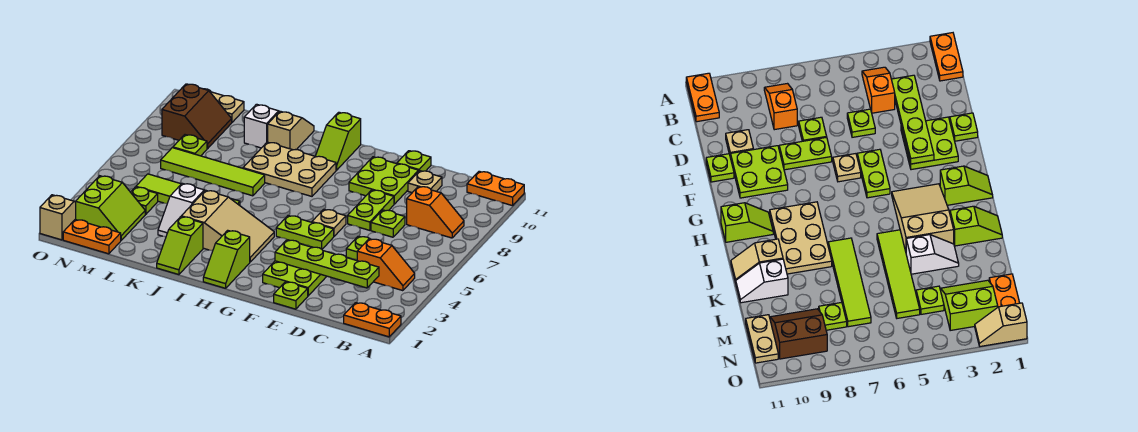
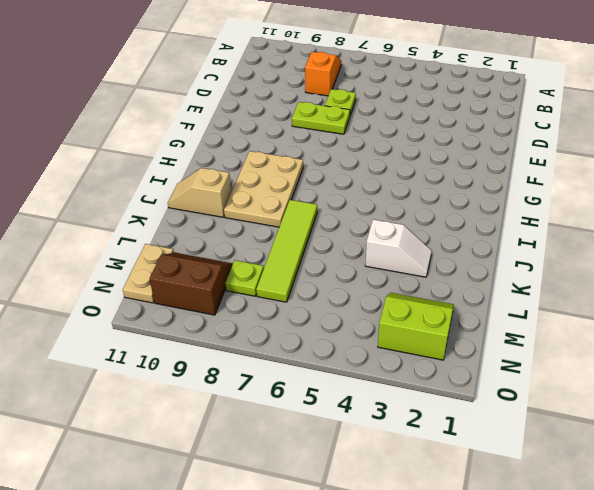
none -> orange plate A1:B1 level 1
none -> orange plate A11:B11 level 1
none -> orange slope B4:C4 level 1 top C
none -> lime plate D5 level 1

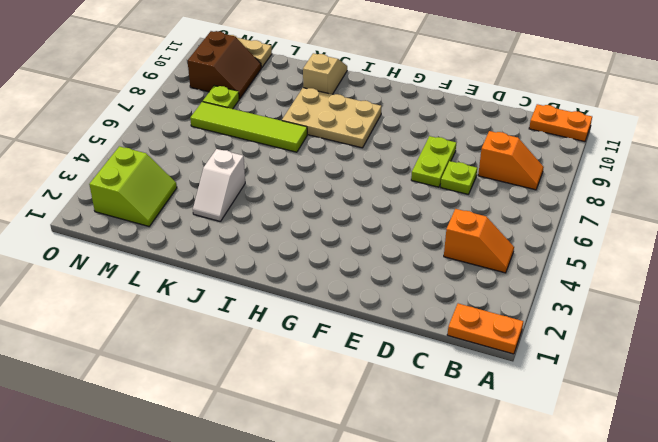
none -> lime plate D5 level 1
none -> tan plate D10 level 1
none -> lime plate E1 level 1
none -> lime plate E2:F3 level 1

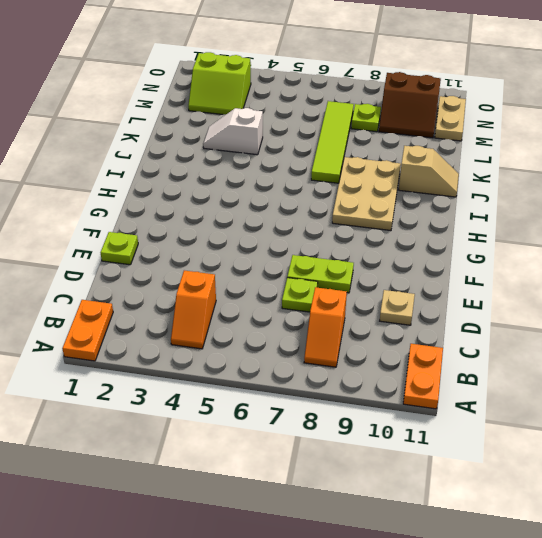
none -> lime plate D5 level 1
none -> lime plate E2:F3 level 1
none -> lime plate E9:F10 level 1
none -> lime plate E11 level 1

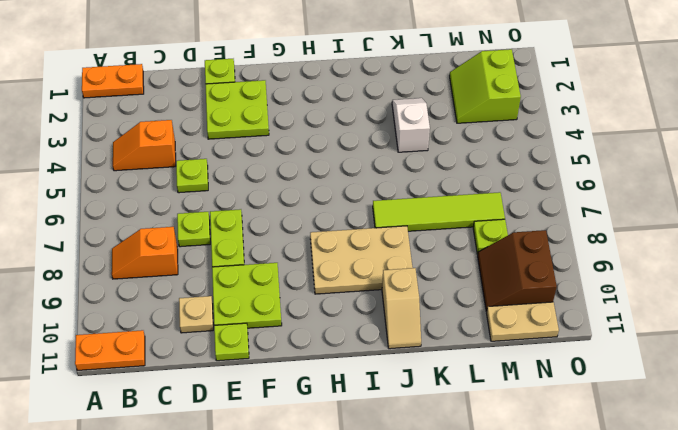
none -> lime plate F5:G5 level 1
none -> tan plate F6 level 1
none -> lime slope H1:H2 level 1 top 2
none -> tan slope H3:J4 level 1 top J

